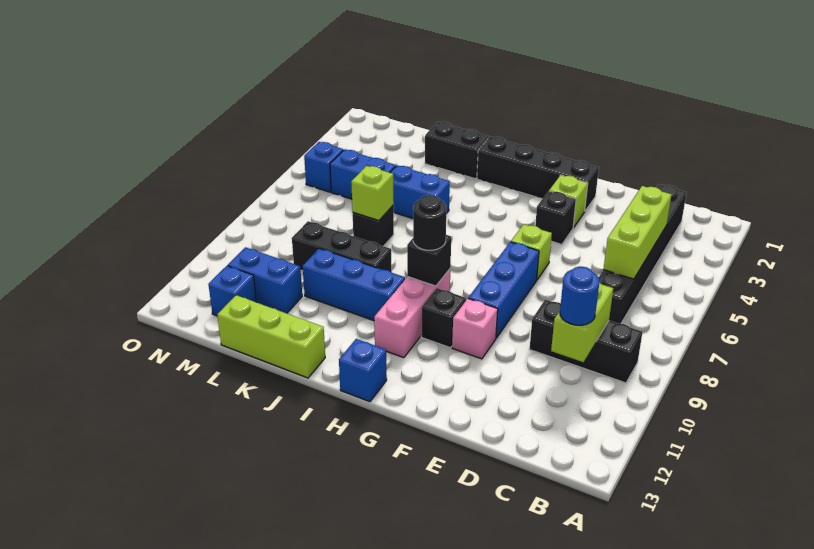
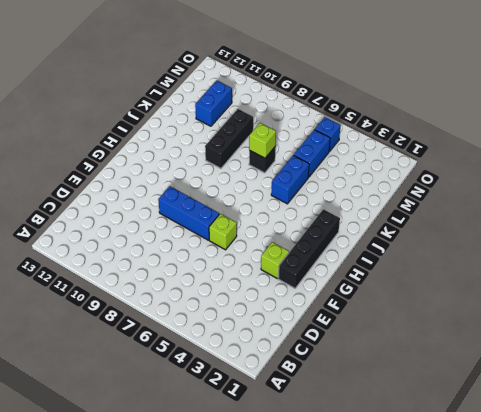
none -> black brick B9:D9 level 1
none -> black brick C2:C7 level 1
none -> black brick F4 level 1

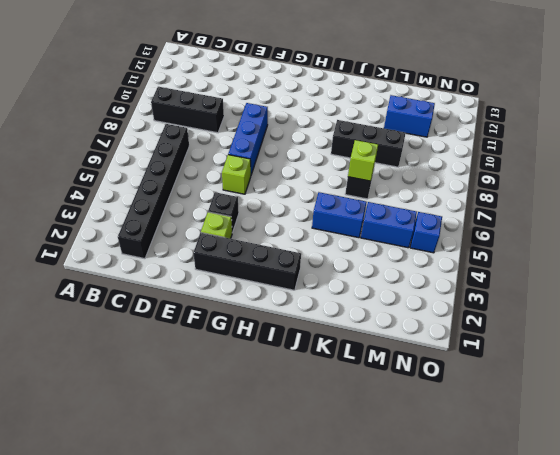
none -> pink brick F10 level 1
none -> black brick G10 level 1
none -> pink brick H9:H11 level 1

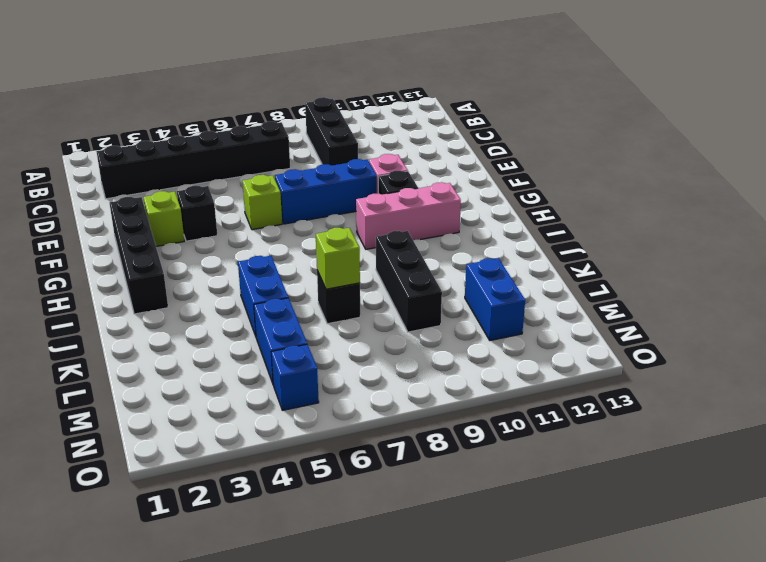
none -> blue brick H13 level 1
none -> blue brick I10:K10 level 1
none -> black brick J2:K2 level 1

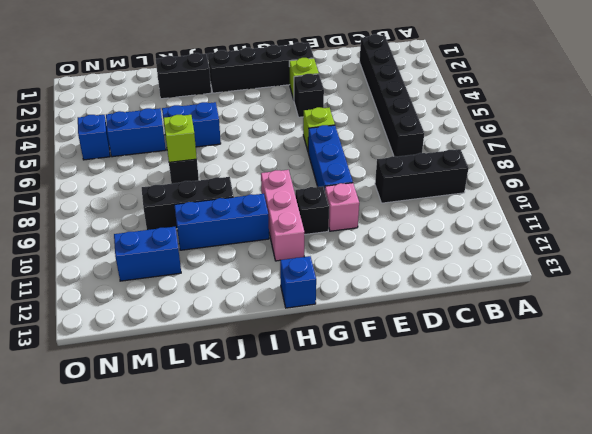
none -> lime brick J13:L13 level 1
none -> blue brick M12 level 1
none -> lime brick C4:C6 level 2

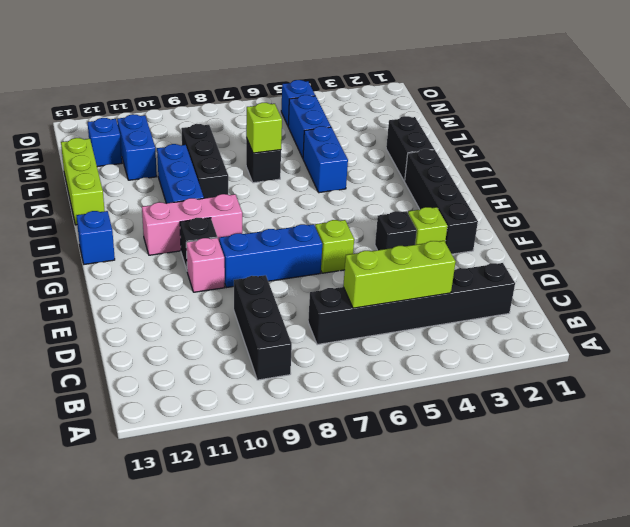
none -> lime brick C9:C10 level 2
none -> black brick H9 level 2
none -> blue round brick C10 level 3

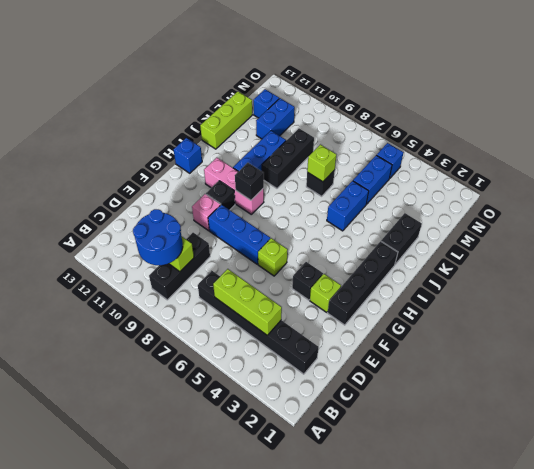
blue round brick B9:C10 level 3 -> blue round brick C10 level 3
none -> black round brick H9 level 3

